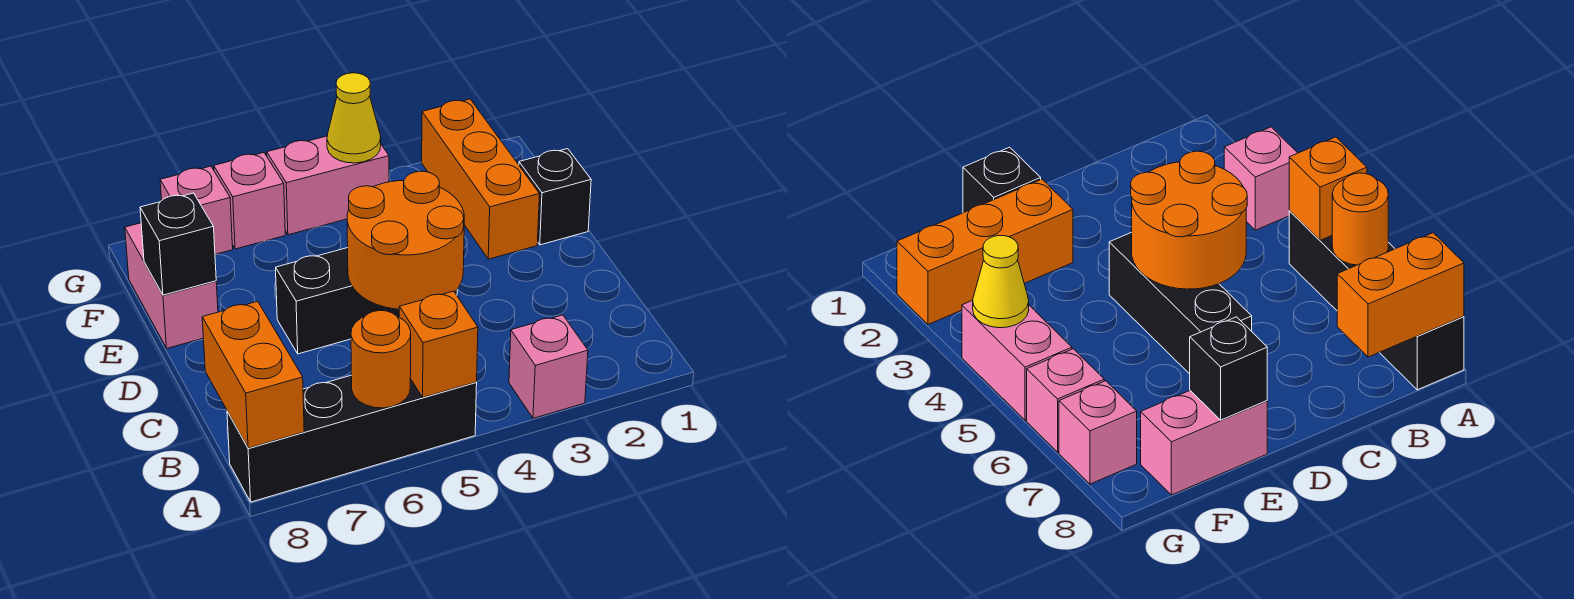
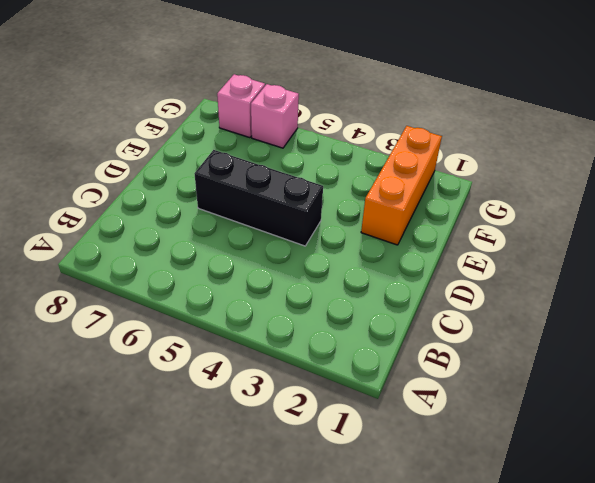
none -> pink brick A3 level 1
none -> black brick A5:A8 level 1
none -> black brick E1 level 1

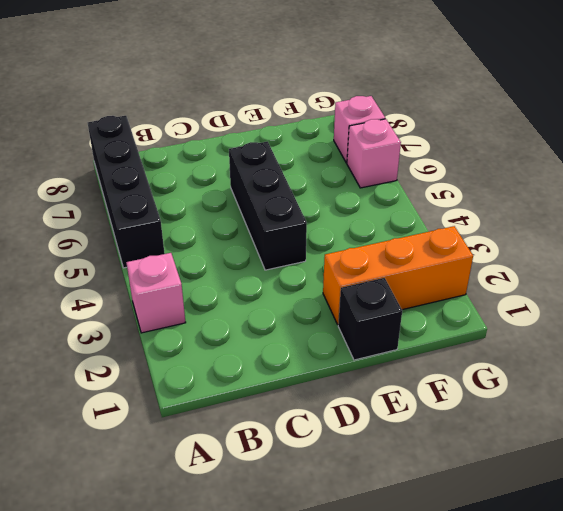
none -> pink brick E8:F8 level 1
none -> pink brick G4:G5 level 1
none -> orange brick A5 level 2

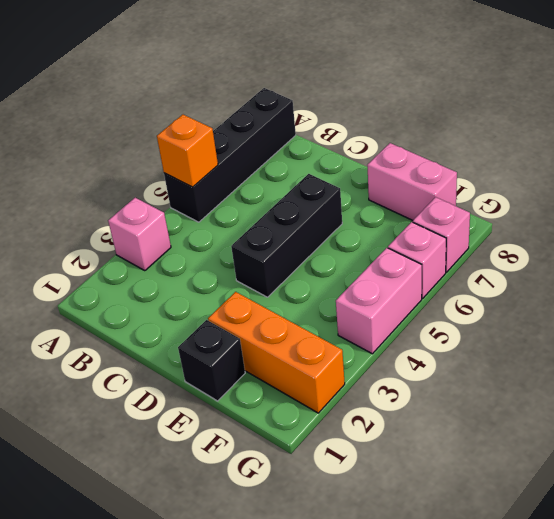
none -> orange round brick A6 level 2
none -> orange brick A8:B8 level 2
none -> orange round brick C4:D5 level 2

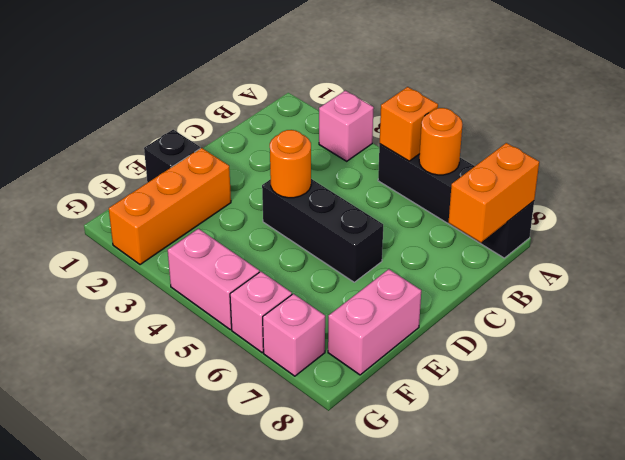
orange round brick D4 level 2 -> orange round brick C4:D5 level 2
none -> black brick E8 level 2
none -> yellow cone G4 level 2

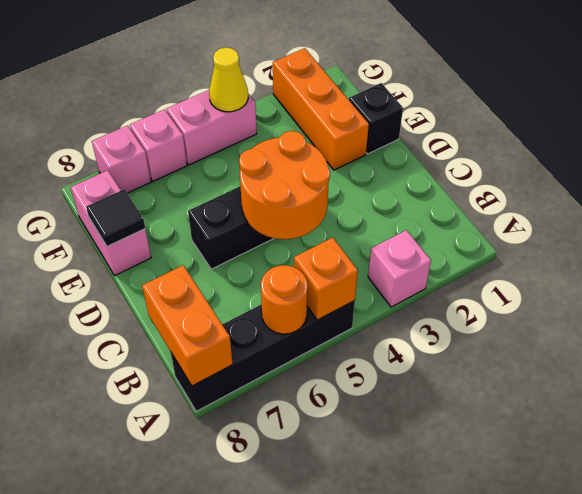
black tile E8 level 2 -> black brick E8 level 2

